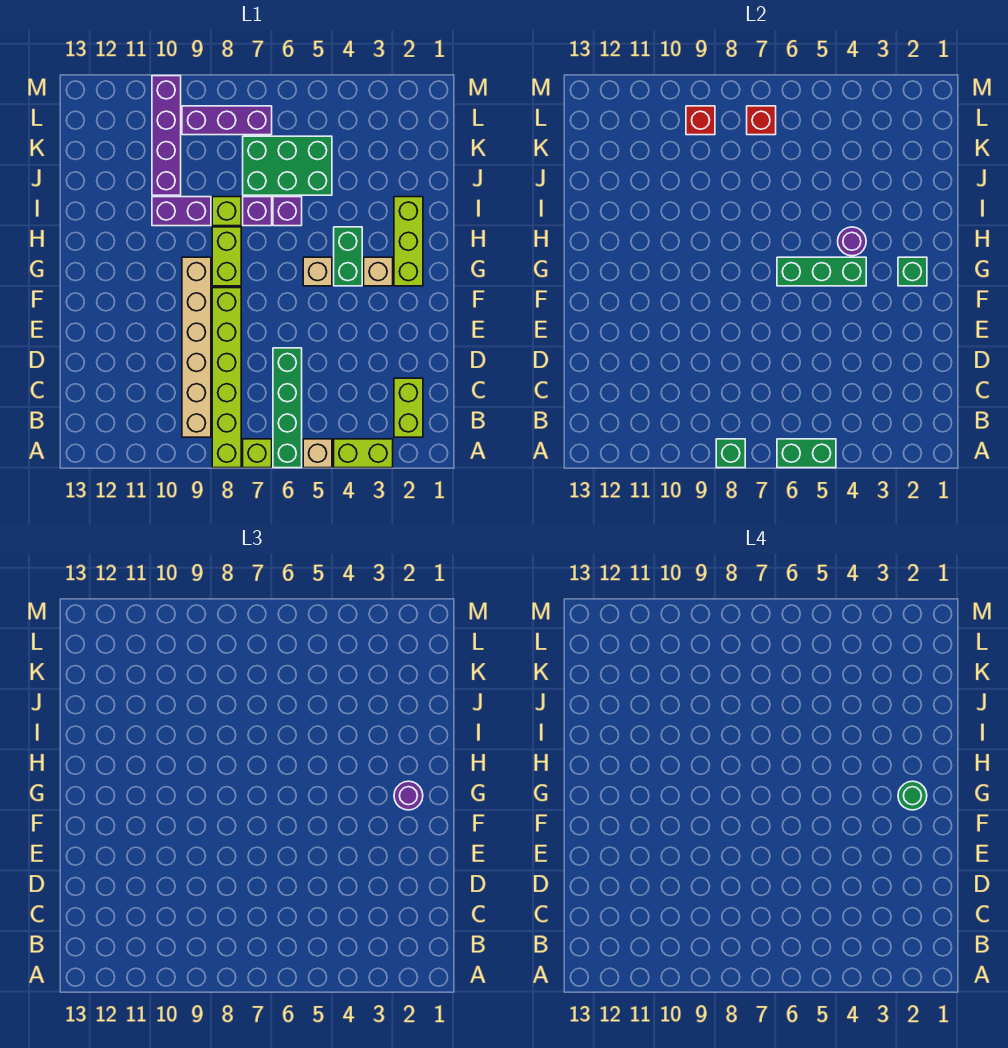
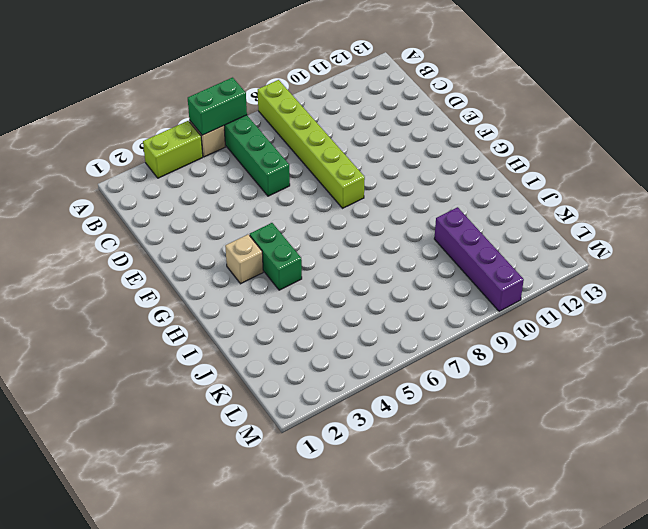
none -> lime brick A7 level 1
none -> lime brick B2:C2 level 1
none -> tan brick B9:G9 level 1

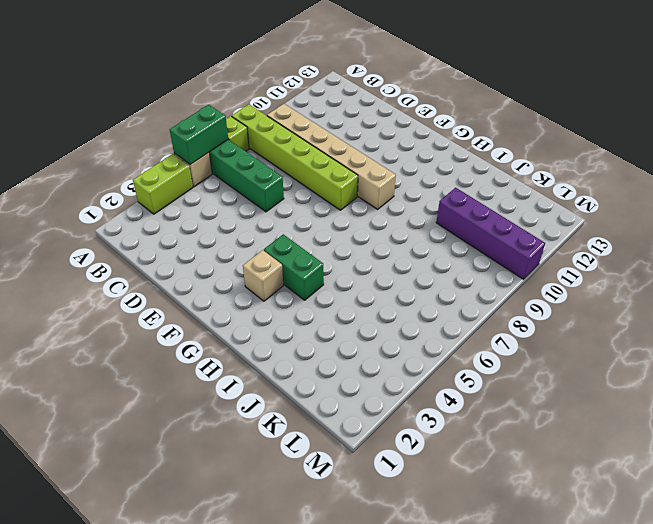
none -> lime brick B2:C2 level 1
none -> lime brick G2:I2 level 1
none -> tan brick G5 level 1

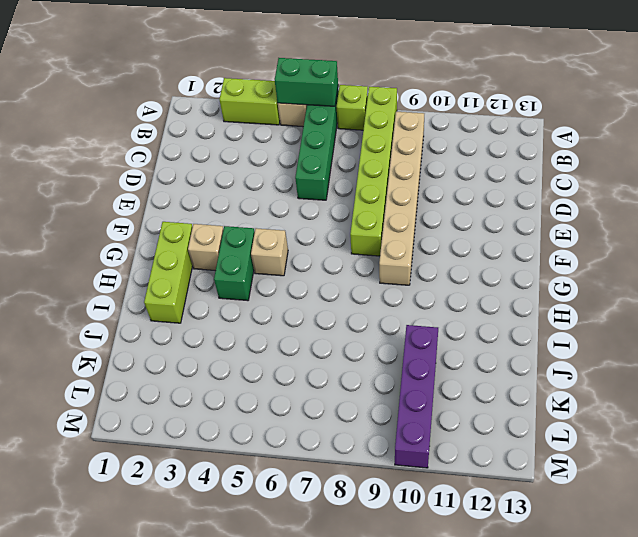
none -> lime brick B2:C2 level 1
none -> lime brick G8:H8 level 1
none -> purple brick I6 level 1

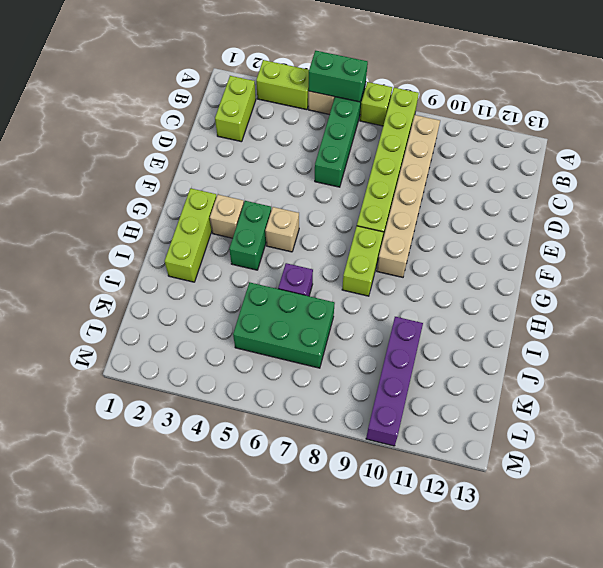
none -> purple brick I7 level 1
none -> lime brick I8 level 1
none -> purple brick I9:I10 level 1

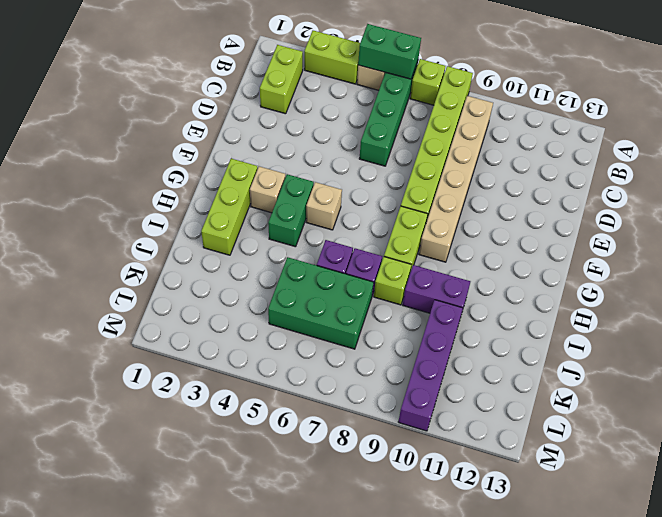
none -> purple brick L7:L9 level 1
none -> green brick A8 level 2
none -> green brick G2 level 2

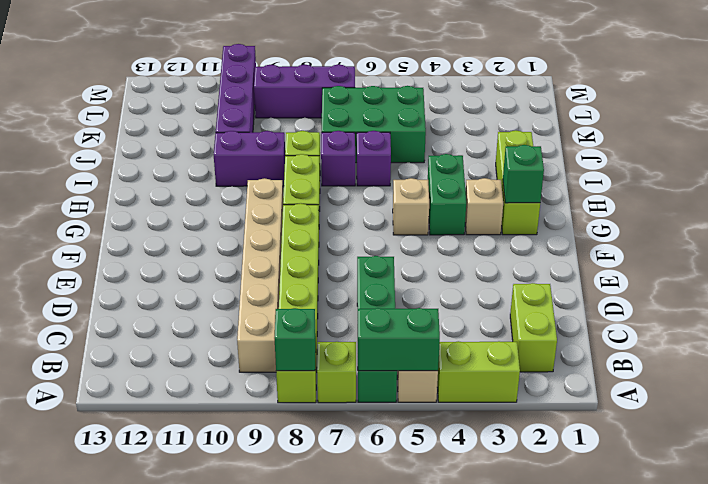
none -> green brick G4:G6 level 2
none -> purple round brick H4 level 2
none -> red brick L7 level 2

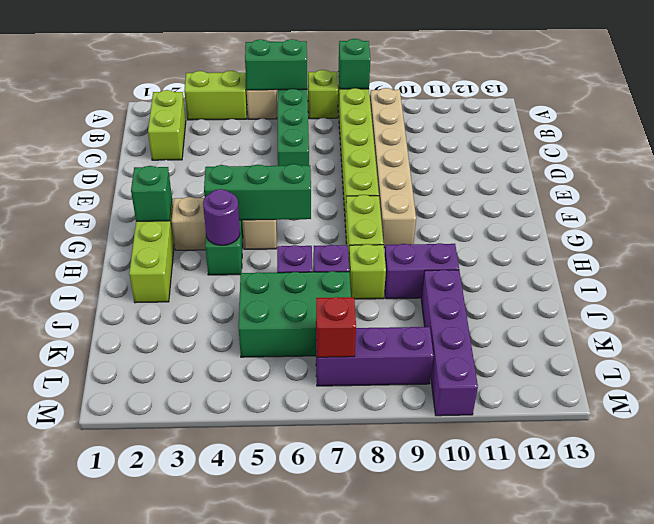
none -> red brick L9 level 2
none -> purple round brick G2 level 3
none -> green round brick G2 level 4

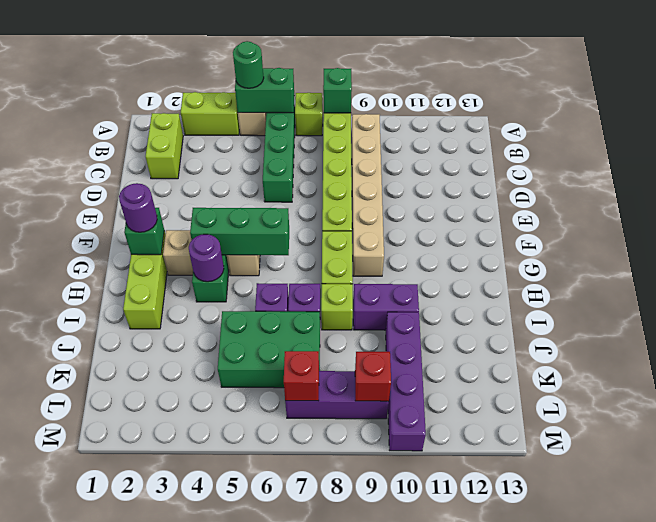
green round brick A5 level 3 -> green round brick G2 level 4

